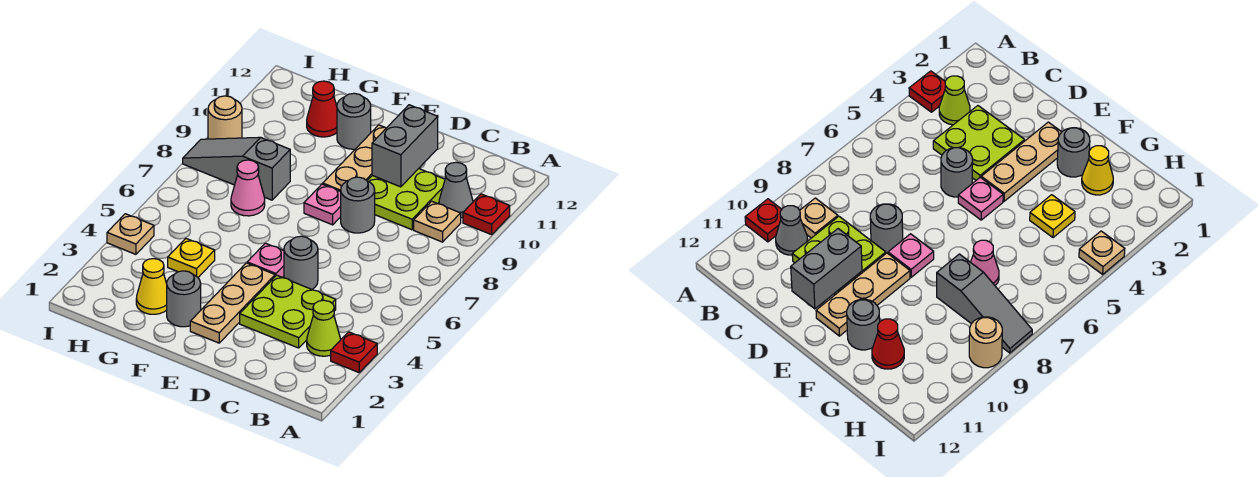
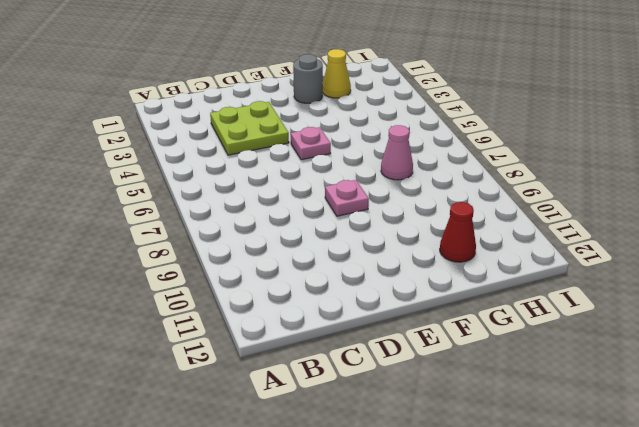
none -> red plate A3 level 1
none -> red plate A10 level 1
none -> lime cone B3 level 1

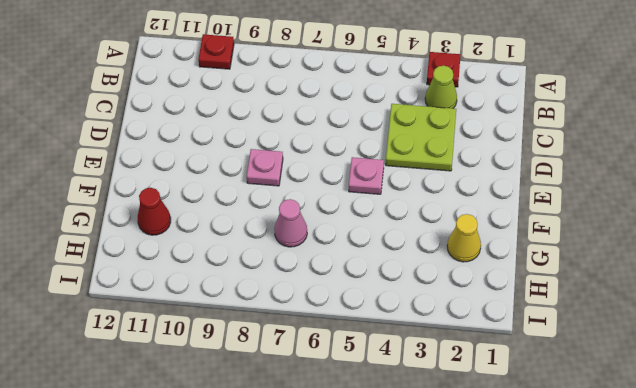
none -> tan plate B9 level 1
none -> grey cone B10 level 1
none -> lime plate C9:D10 level 1

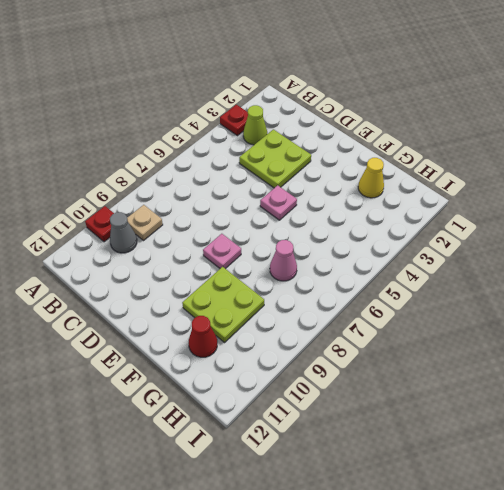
lime plate F9:G10 level 1 -> lime plate C9:D10 level 1
none -> grey round brick D5 level 1
none -> grey round brick D8 level 1
none -> tan plate E2:E4 level 1

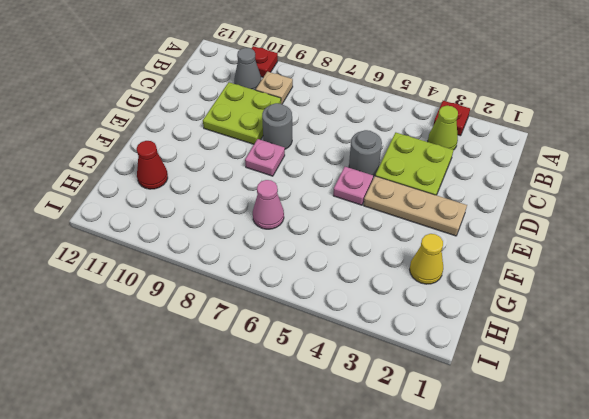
none -> tan plate E9:E11 level 1
none -> grey round brick F2 level 1
none -> grey round brick F11 level 1

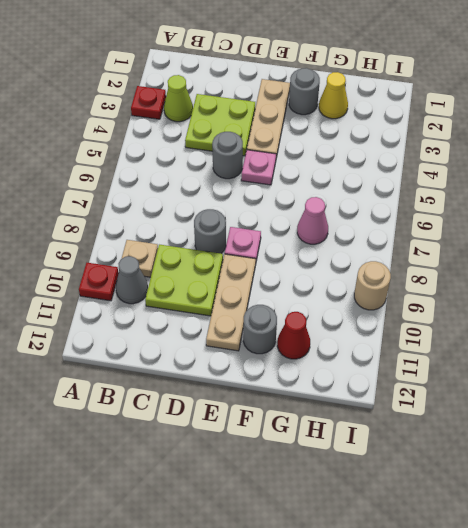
none -> yellow plate G4 level 1
none -> grey slope G8:I8 level 1 top G
none -> tan plate I4 level 1

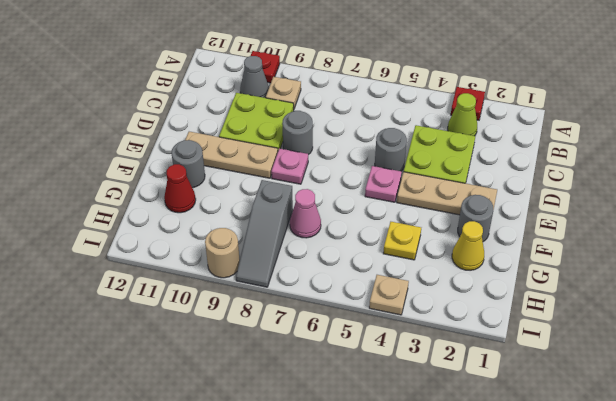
none -> grey brick D10:D11 level 2

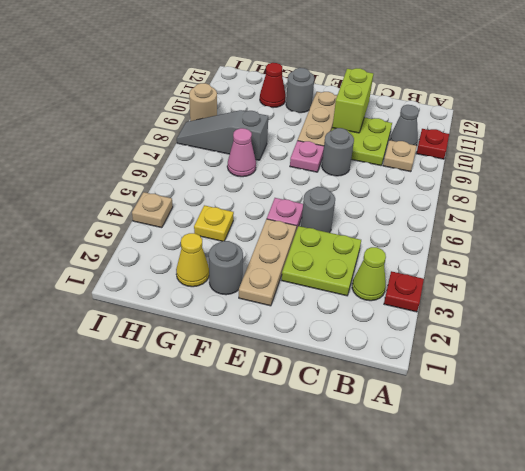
lime brick D10:D11 level 2 -> grey brick D10:D11 level 2

